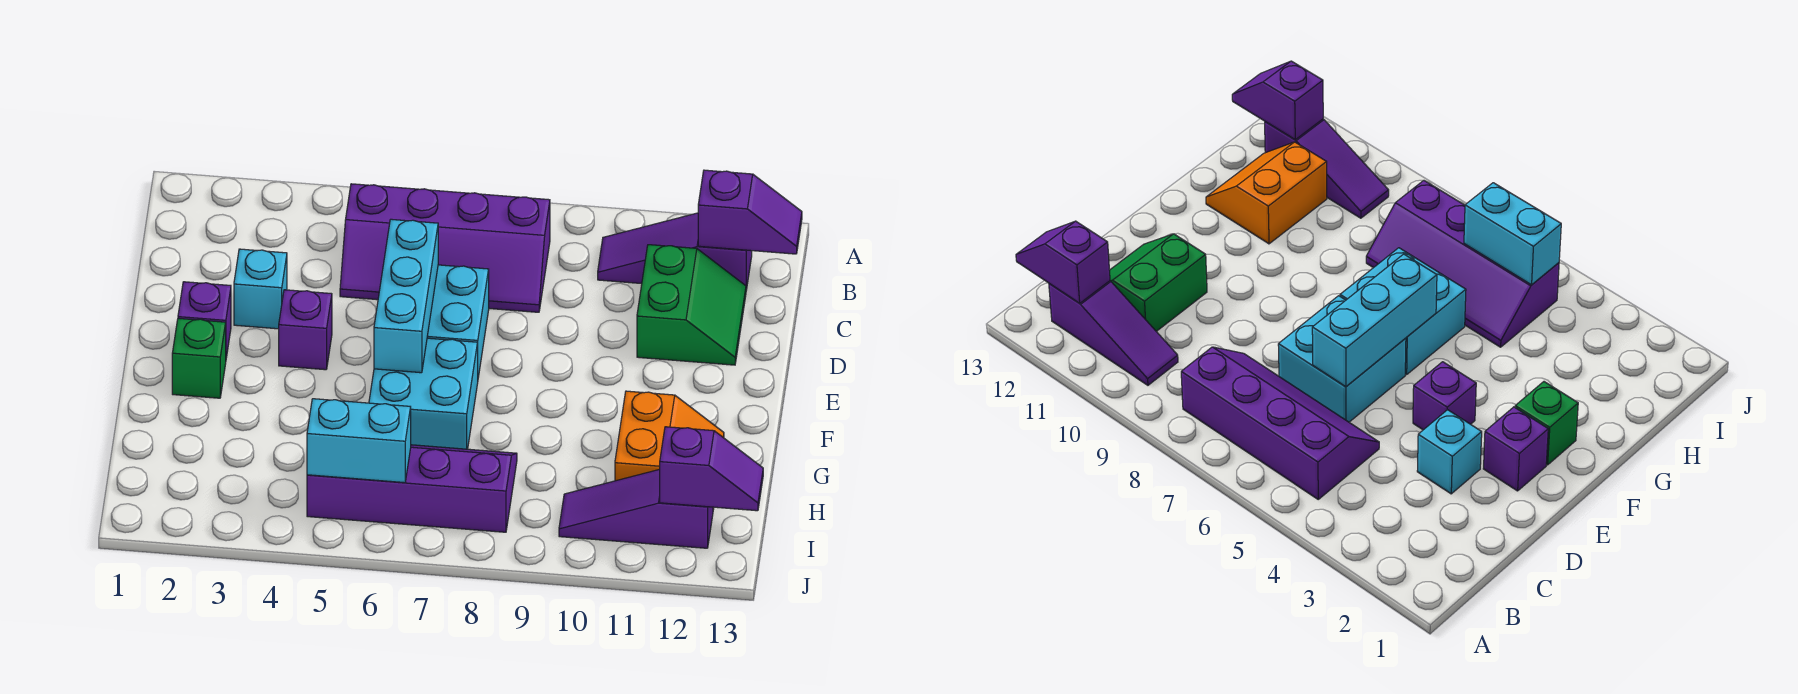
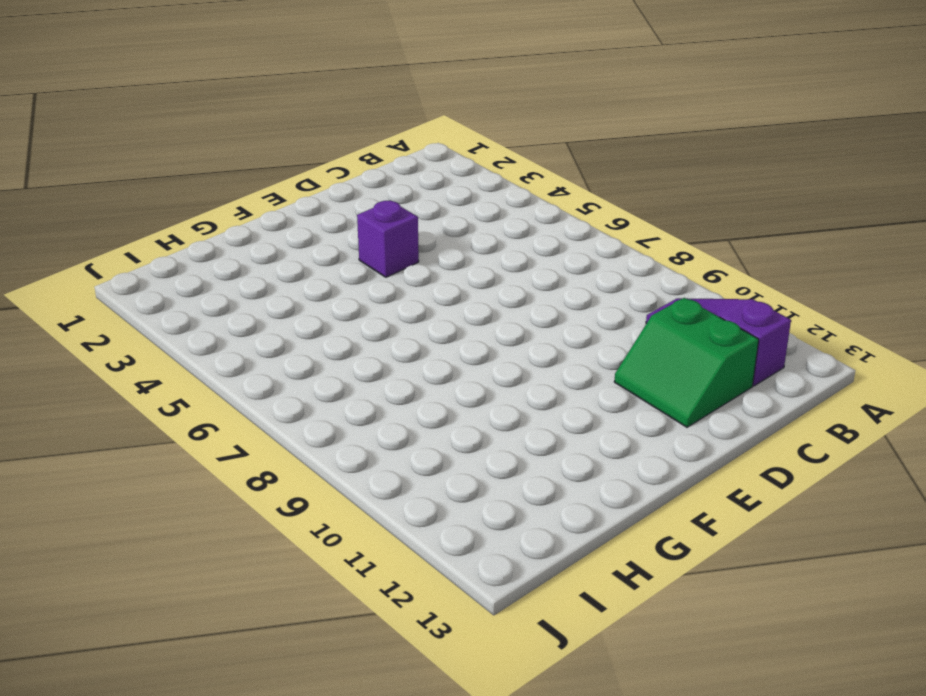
green slope C11:D12 level 1 top C -> green slope C11:D12 level 1 top 11
none -> purple slope B5:C8 level 1 top B
none -> cyan brick D3 level 1
none -> cyan brick D6:E7 level 1

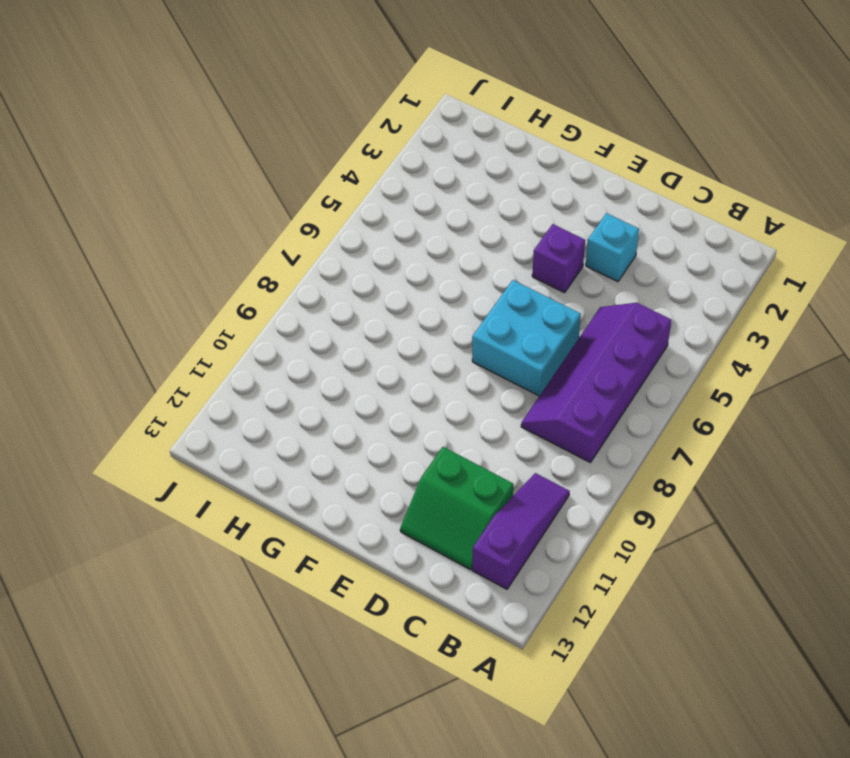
none -> purple brick E2 level 1
none -> green brick F2 level 1
none -> cyan brick F6:G7 level 1

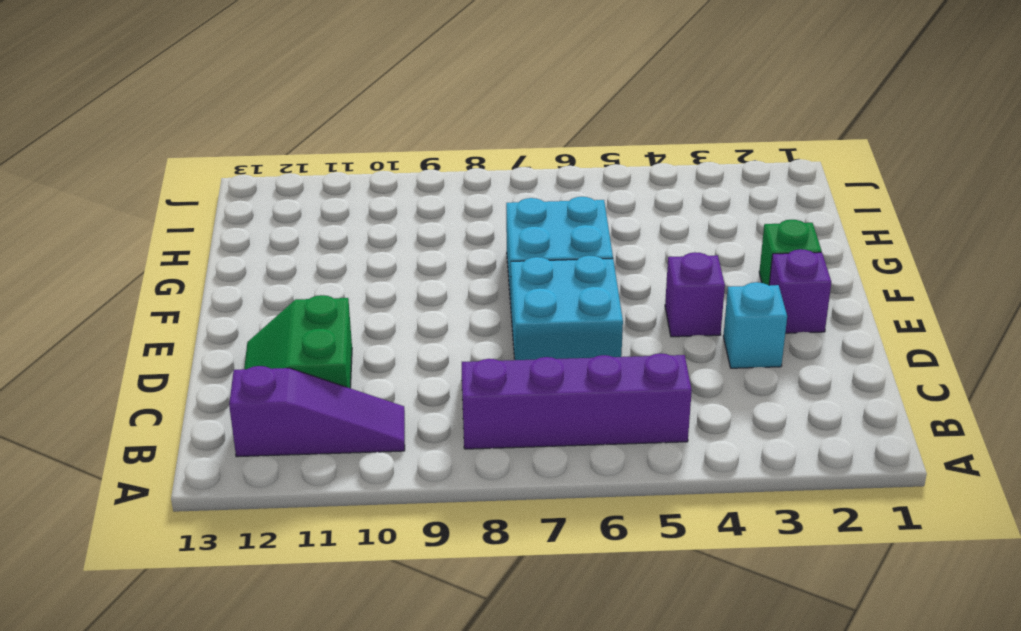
none -> orange slope G11:H12 level 1 top 11
none -> purple slope H5:I8 level 1 top I
none -> purple slope I10:I12 level 1 top 12

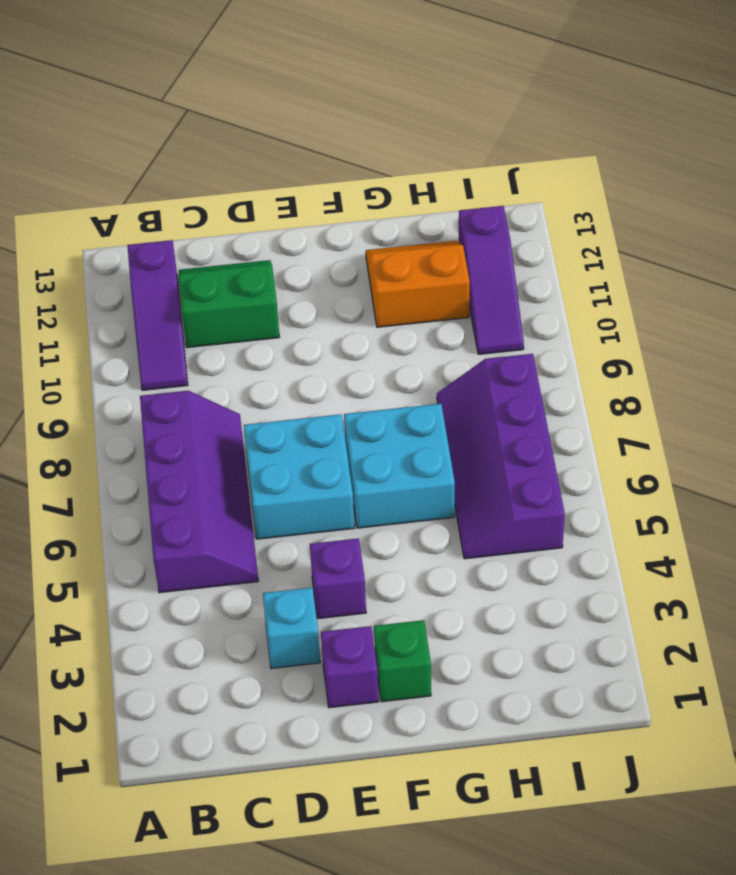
none -> purple slope B12:B13 level 2 top 12
none -> cyan brick D6:F6 level 2
none -> cyan brick I5:I6 level 2

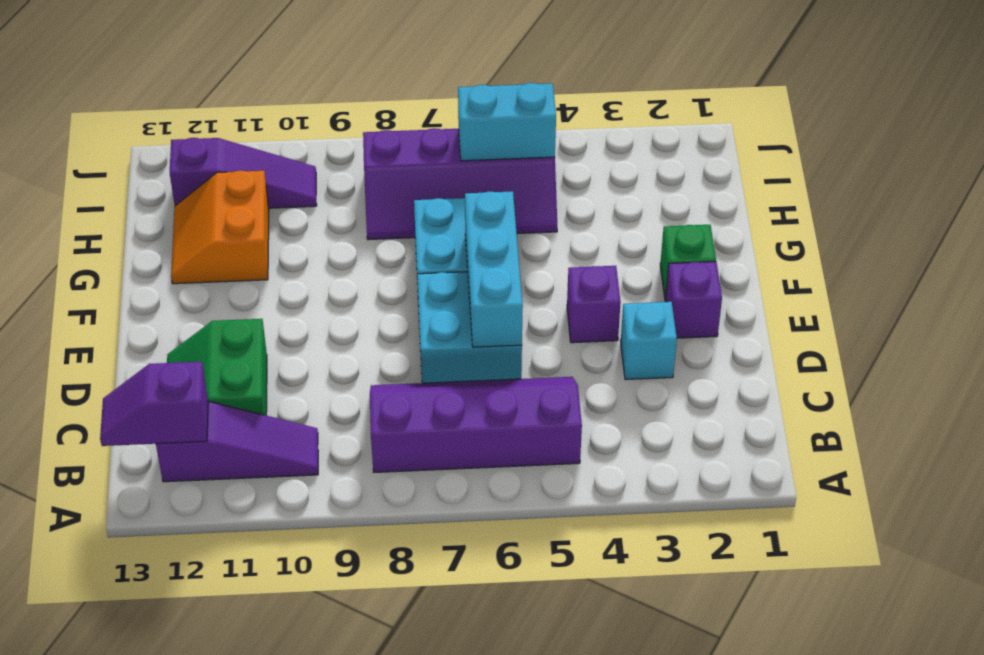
none -> purple slope I12:I13 level 2 top 12

